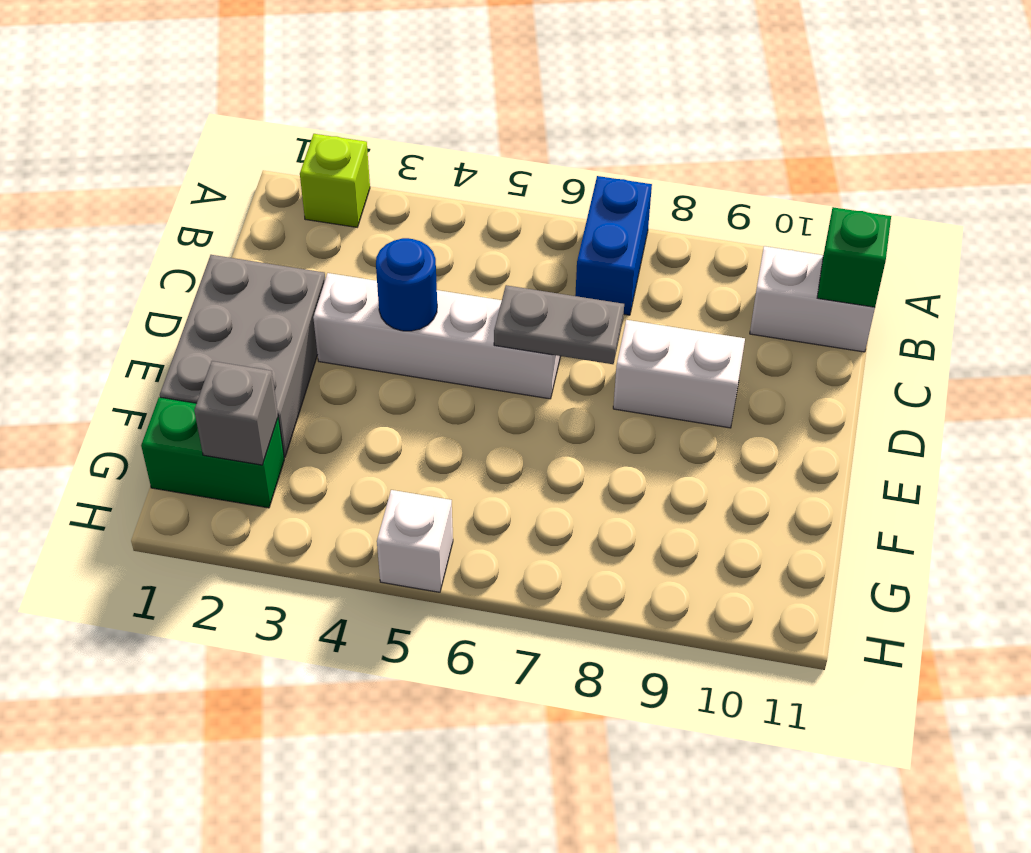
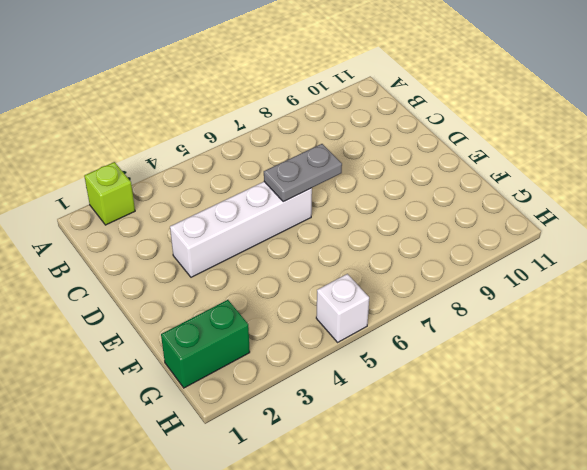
none -> blue brick A7:B7 level 1
none -> white brick B10:B11 level 1
none -> grey brick D1:F2 level 1

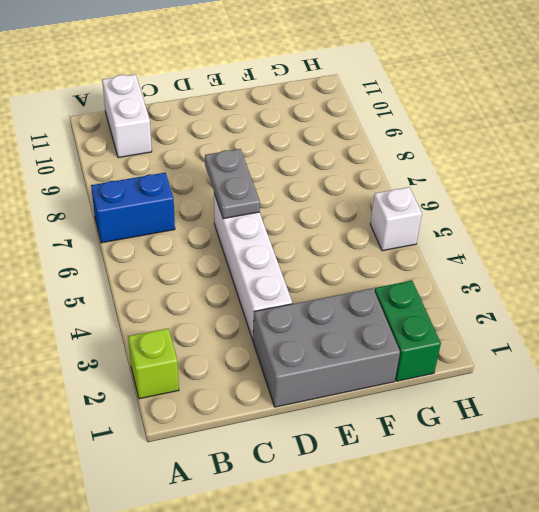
none -> white brick D8:D9 level 1
none -> green brick B11 level 2
none -> blue round brick D4 level 2

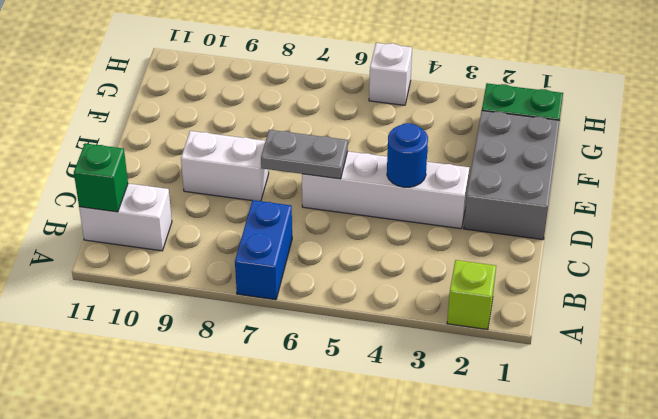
none -> grey brick G2 level 2

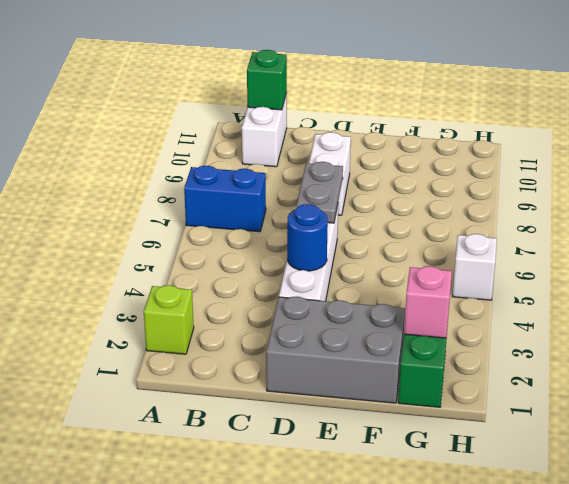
pink brick G2 level 2 -> grey brick G2 level 2

